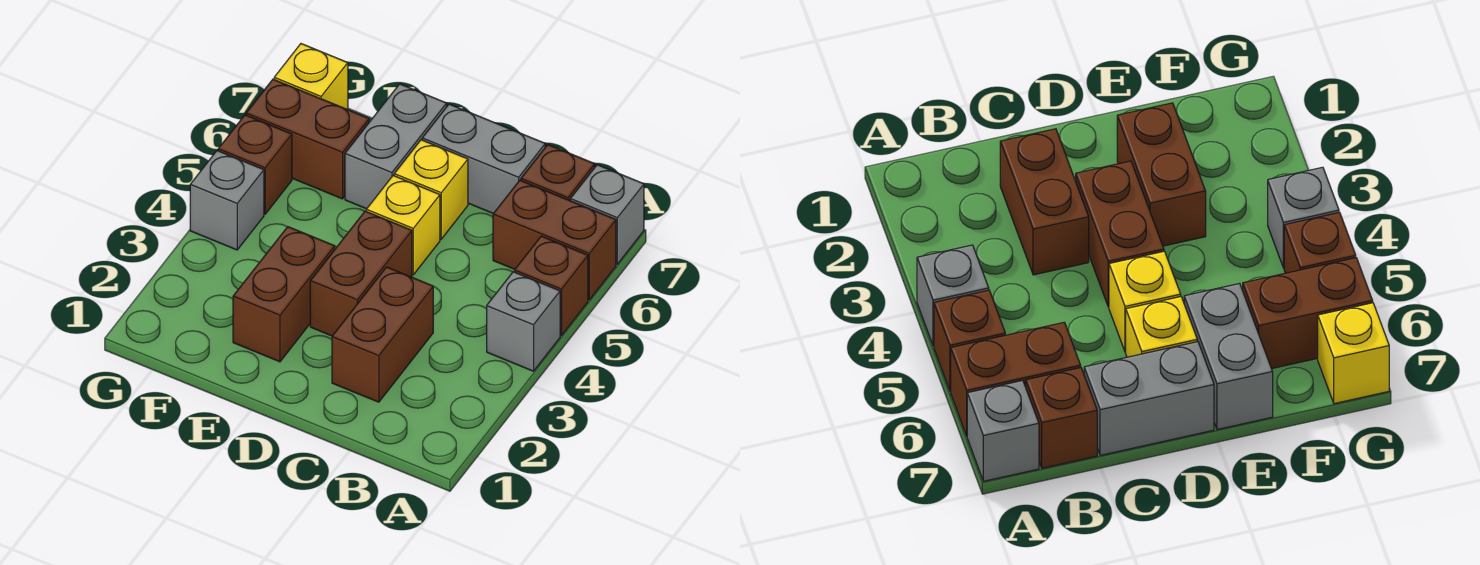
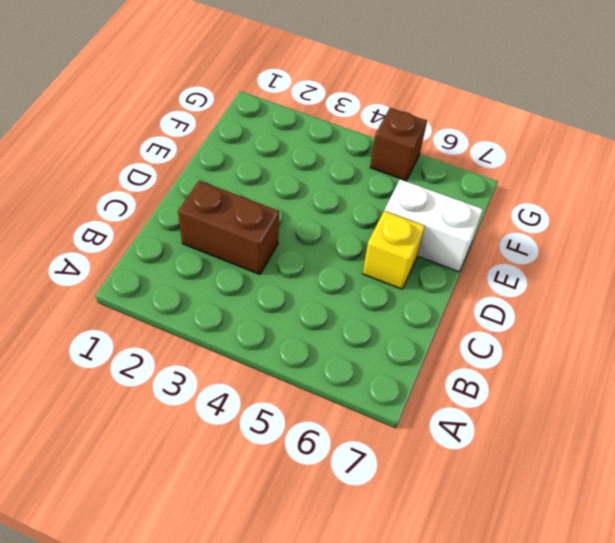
white brick E6:E7 level 1 -> grey brick E6:E7 level 1
none -> grey brick A4 level 1
none -> brown brick A5 level 1
none -> brown brick A6:B6 level 1

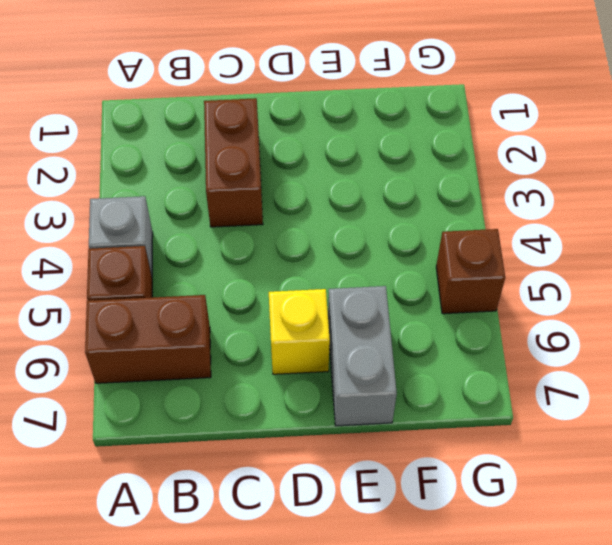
none -> grey brick A7 level 1
none -> brown brick B7 level 1
none -> grey brick C7:D7 level 1

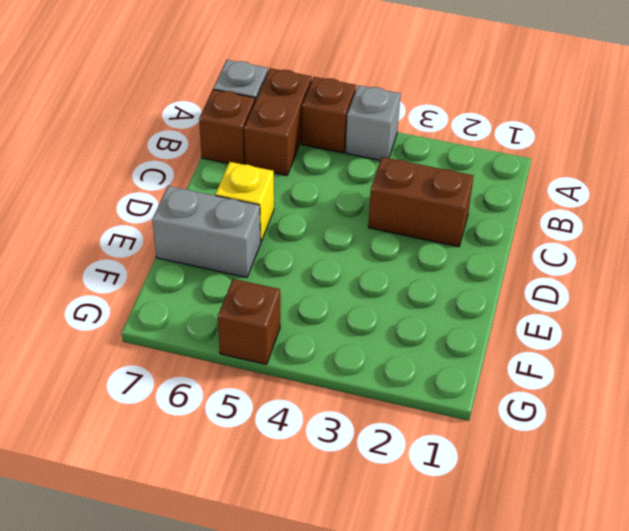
none -> grey brick C7:D7 level 1
none -> brown brick D3:D4 level 1
none -> yellow brick D5 level 1

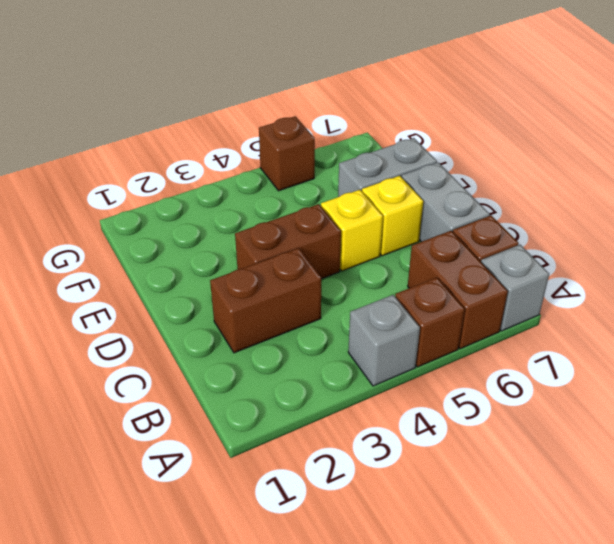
none -> brown brick E2:E3 level 1
none -> brown brick F6:G6 level 1
none -> grey brick G4 level 1

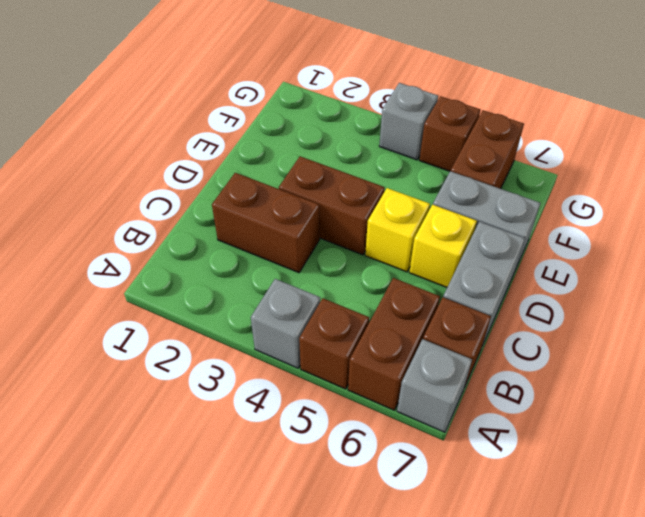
none -> brown brick E2:E3 level 1
none -> yellow brick G7 level 1

